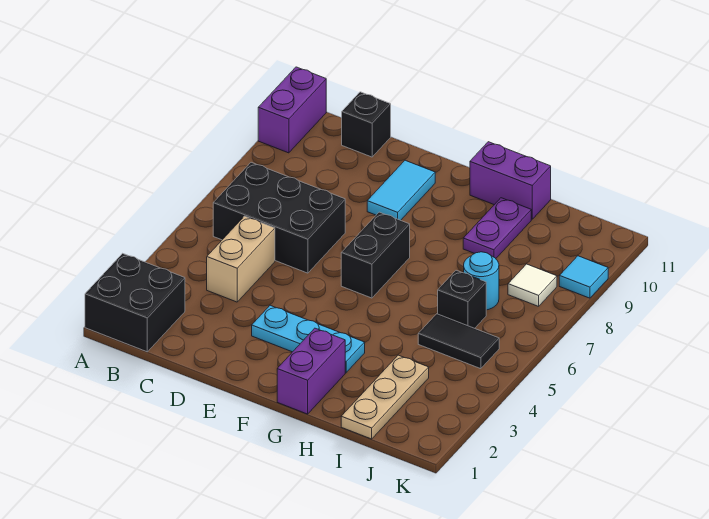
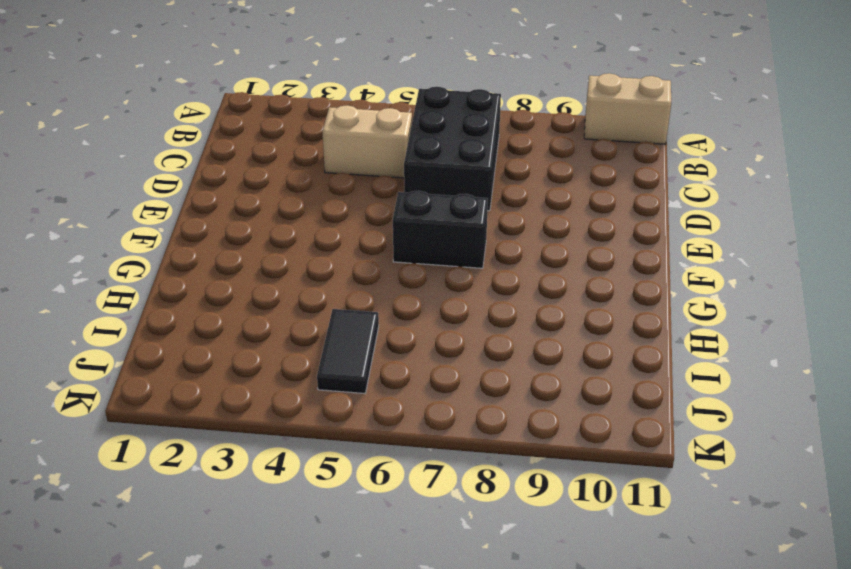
tan brick A10:A11 level 1 -> purple brick A10:A11 level 1
none -> black brick A1:B2 level 1
none -> black brick C11 level 1
none -> cyan plate E3:G3 level 1

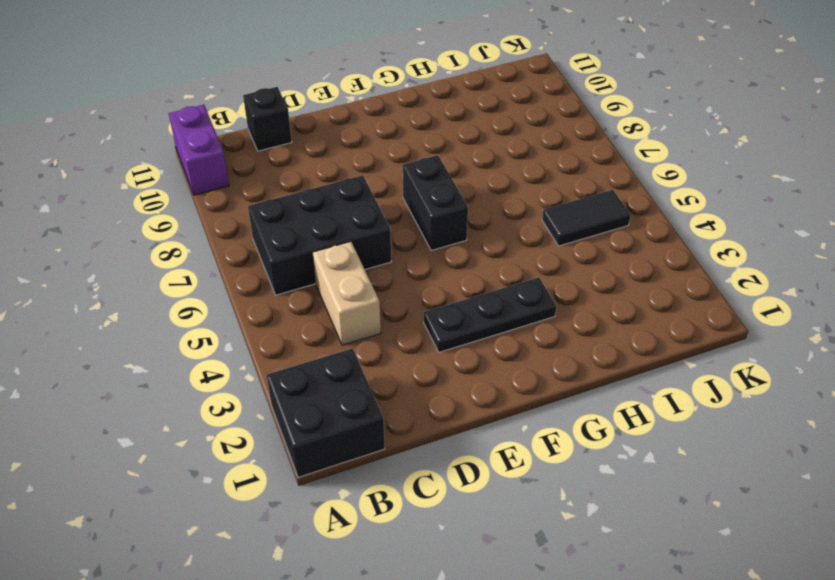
black plate E3:G3 level 1 -> cyan plate E3:G3 level 1
none -> cyan tile E9:E10 level 1
none -> purple brick G1:G2 level 1
none -> purple brick G11:H11 level 1

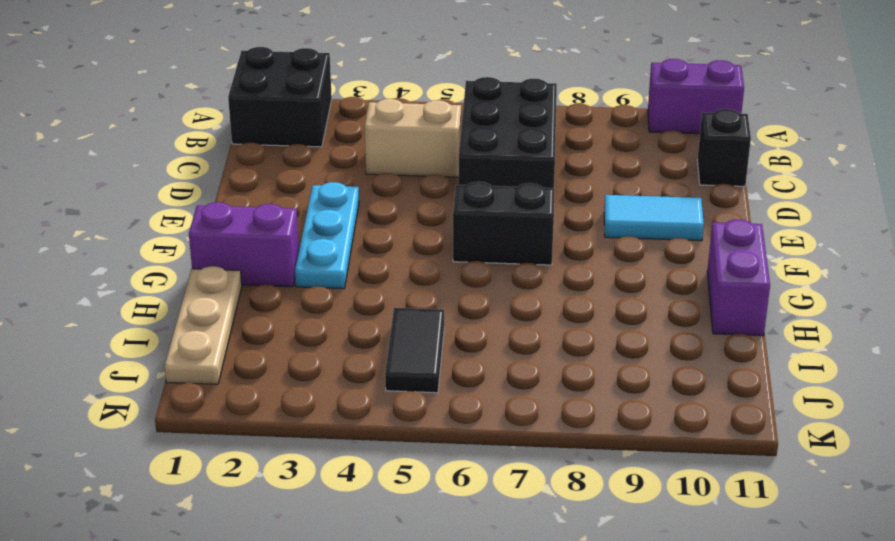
tan plate H1:J1 level 1 -> tan plate I1:I3 level 1
none -> purple plate H9:H10 level 1
none -> black brick I6 level 1
none -> cyan round brick I7 level 1

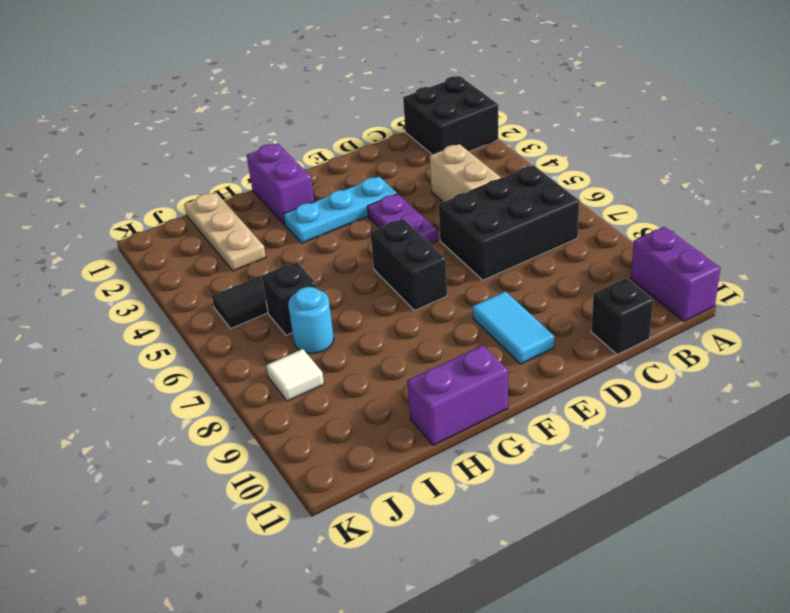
purple plate E4:E5 level 1 -> purple plate H9:H10 level 1
none -> cyan tile K9 level 1

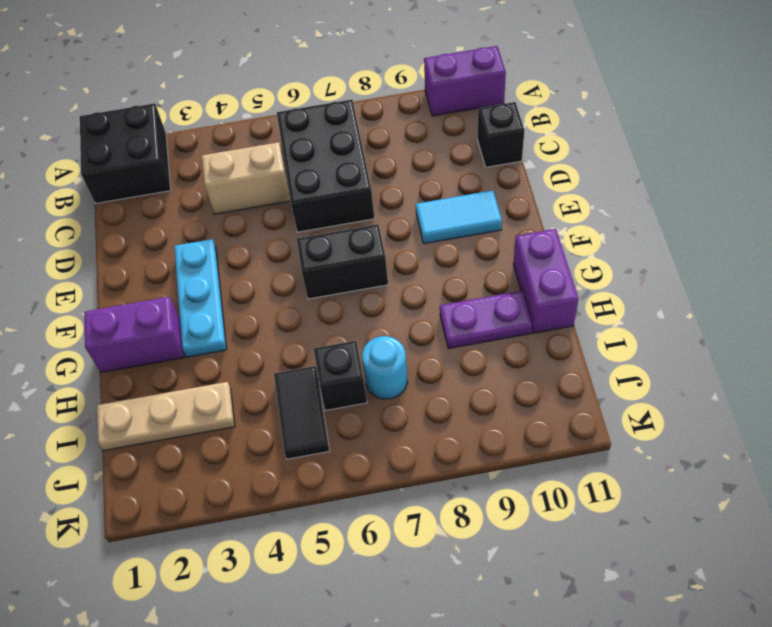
none -> white tile J8 level 1
none -> cyan tile K9 level 1

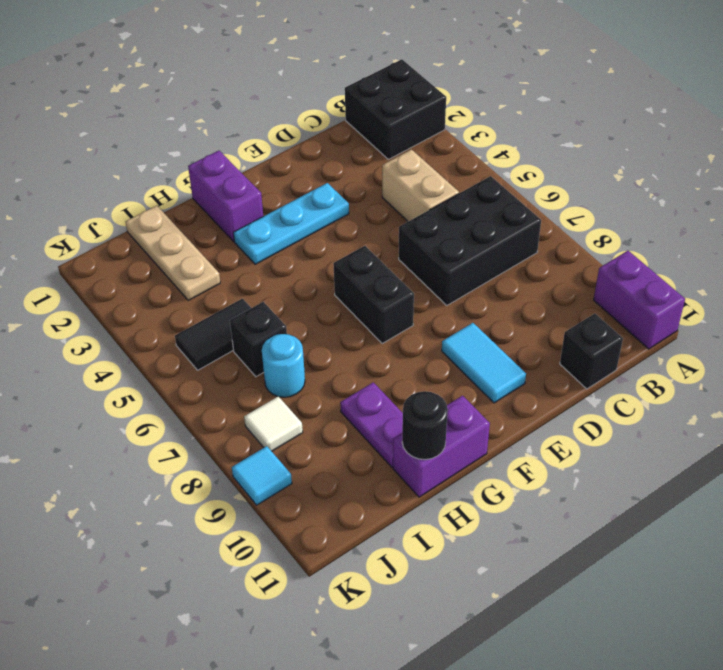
black round brick H11 level 2 -> none

